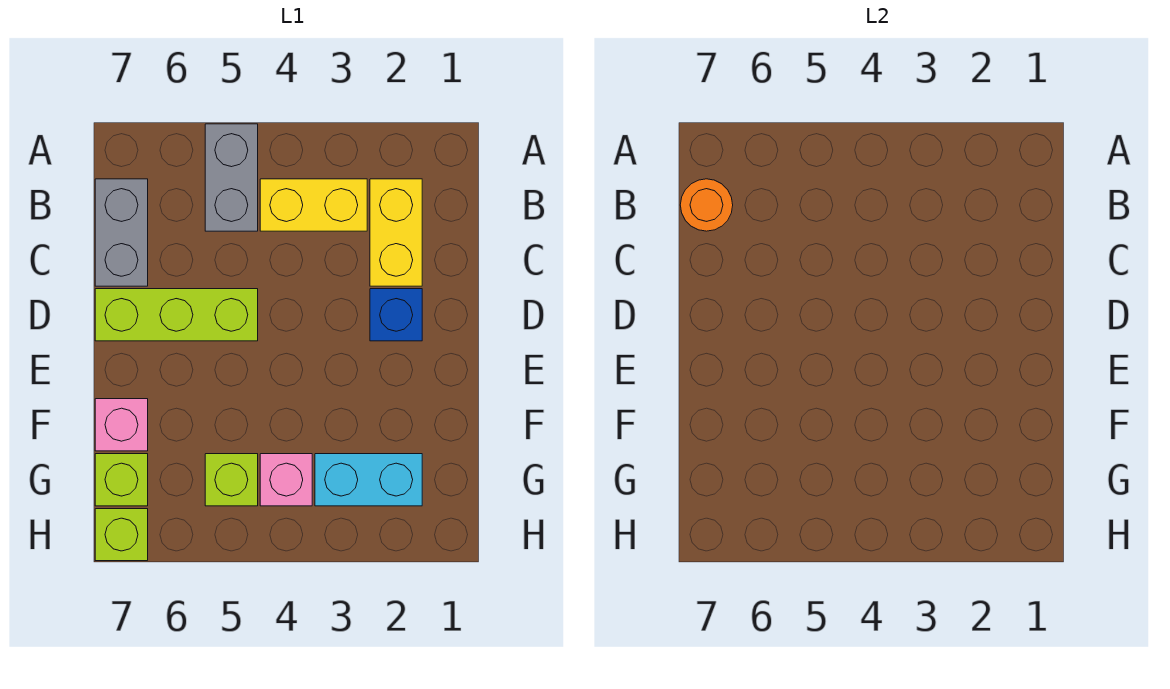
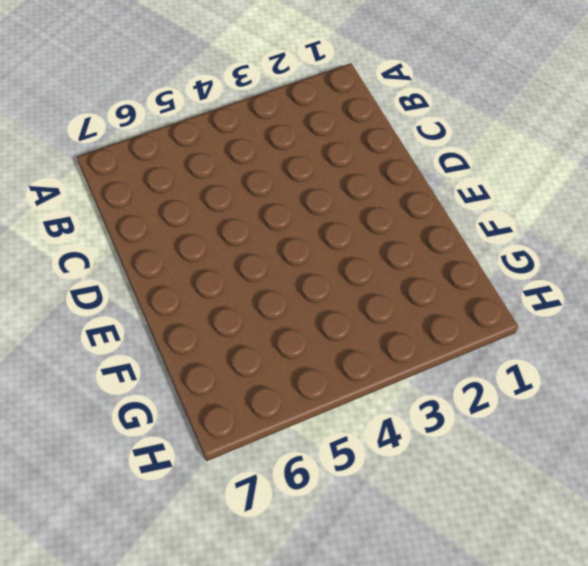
none -> grey brick A5:B5 level 1
none -> yellow brick B2:C2 level 1
none -> yellow brick B3:B4 level 1

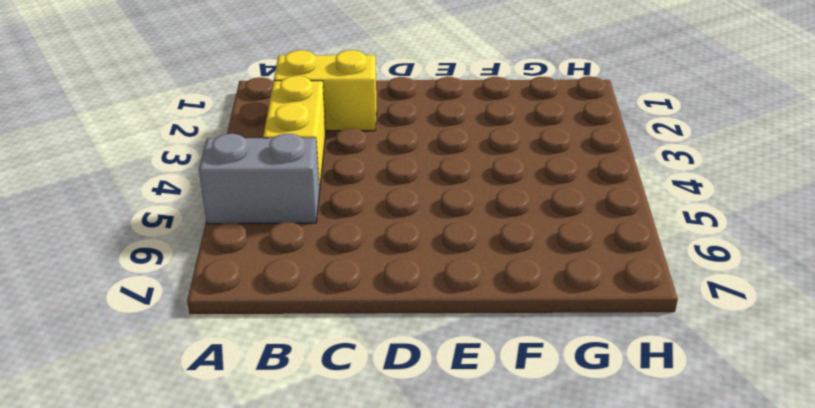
none -> grey brick B7:C7 level 1
none -> blue brick D2 level 1
none -> lime brick D5:D7 level 1

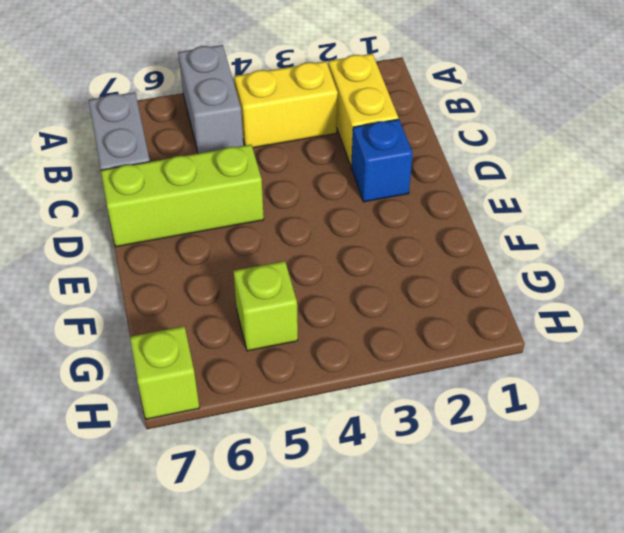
none -> pink brick F7 level 1
none -> cyan brick G2:G3 level 1
none -> pink brick G4 level 1

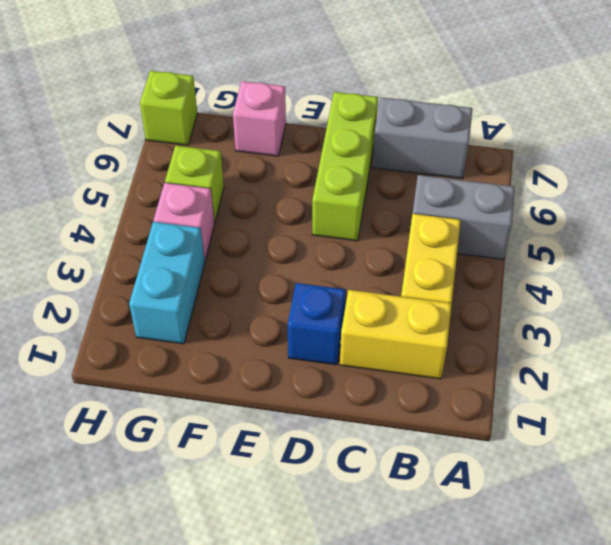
none -> lime brick G7 level 1
none -> orange round brick B7 level 2

